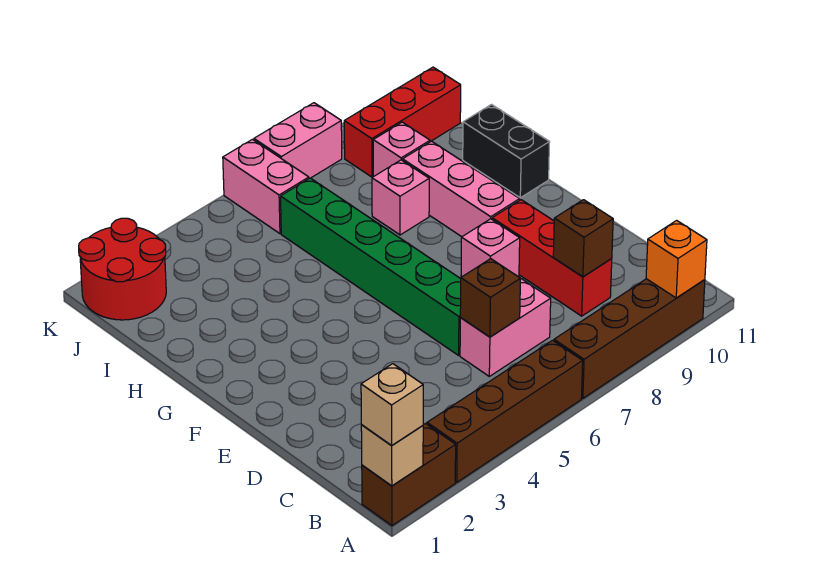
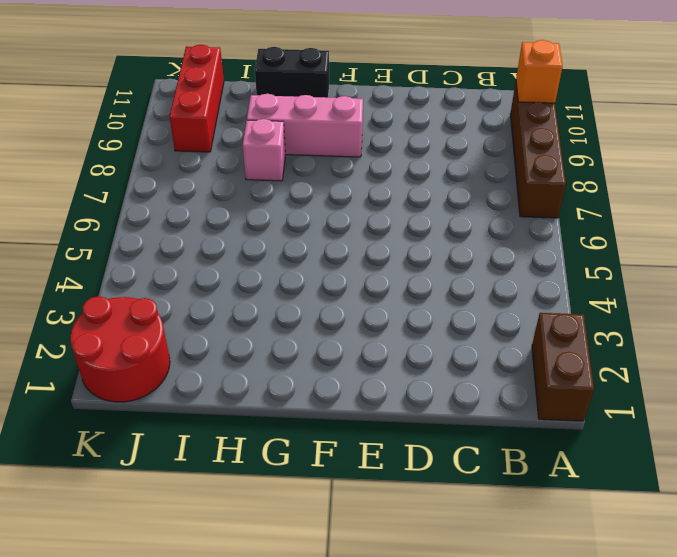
none -> brown brick A3:A6 level 1
none -> pink brick C6:C7 level 1
none -> red brick C9:E9 level 1

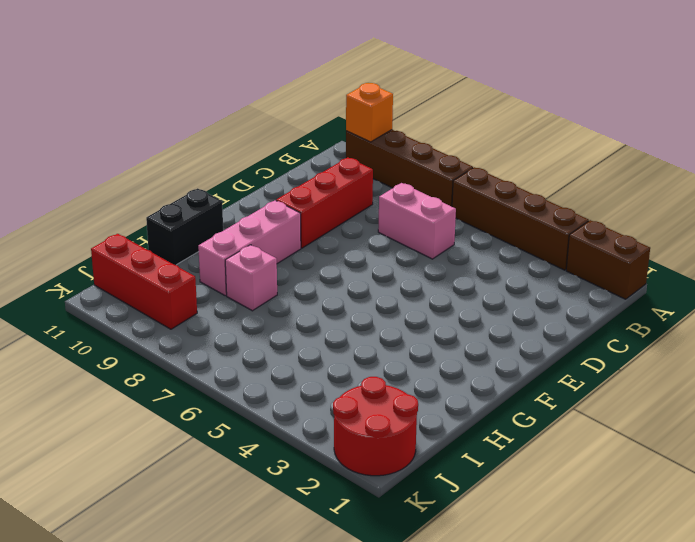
none -> green brick D6:I6 level 1
none -> pink brick E8 level 1
none -> pink brick I9 level 1

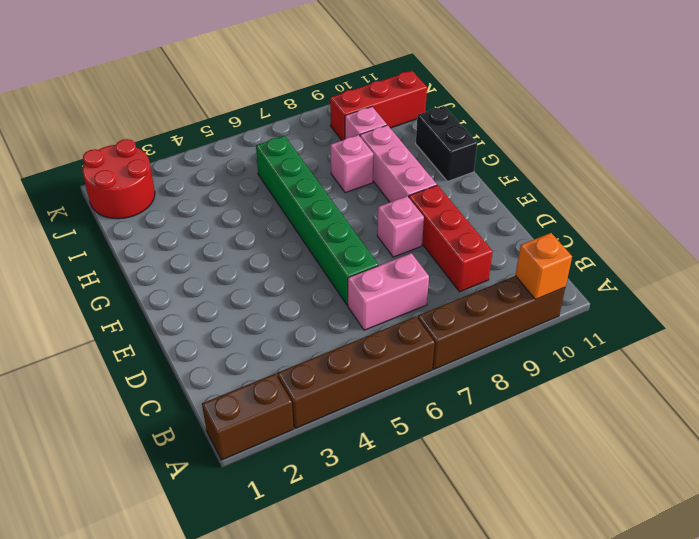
none -> pink brick J6:K6 level 1
none -> pink brick K7:K8 level 1
none -> tan brick A1 level 2

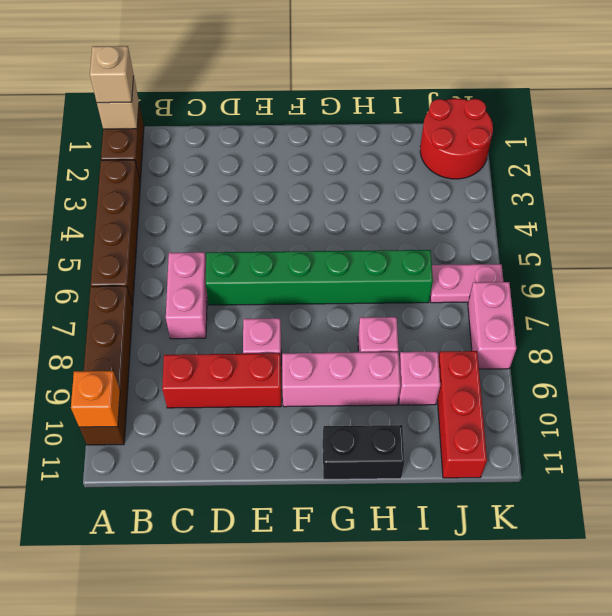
pink plate J6:K6 level 1 -> pink brick J6:K6 level 1
none -> brown brick C6 level 2
none -> brown brick C9 level 2

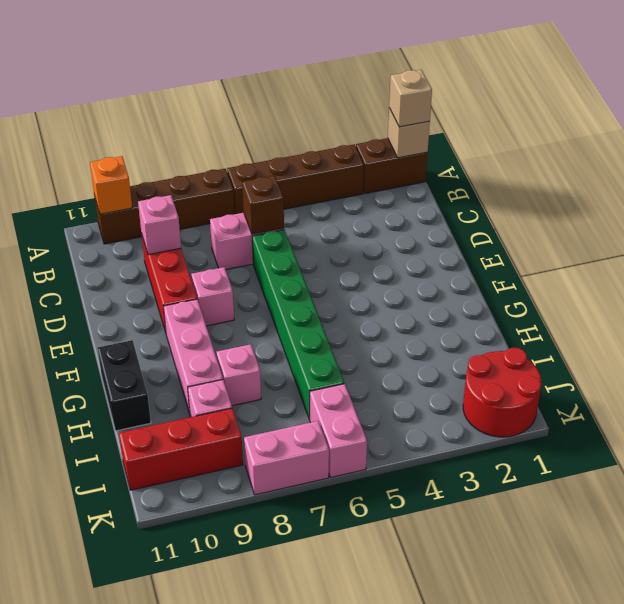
pink brick C9 level 2 -> brown brick C9 level 2

